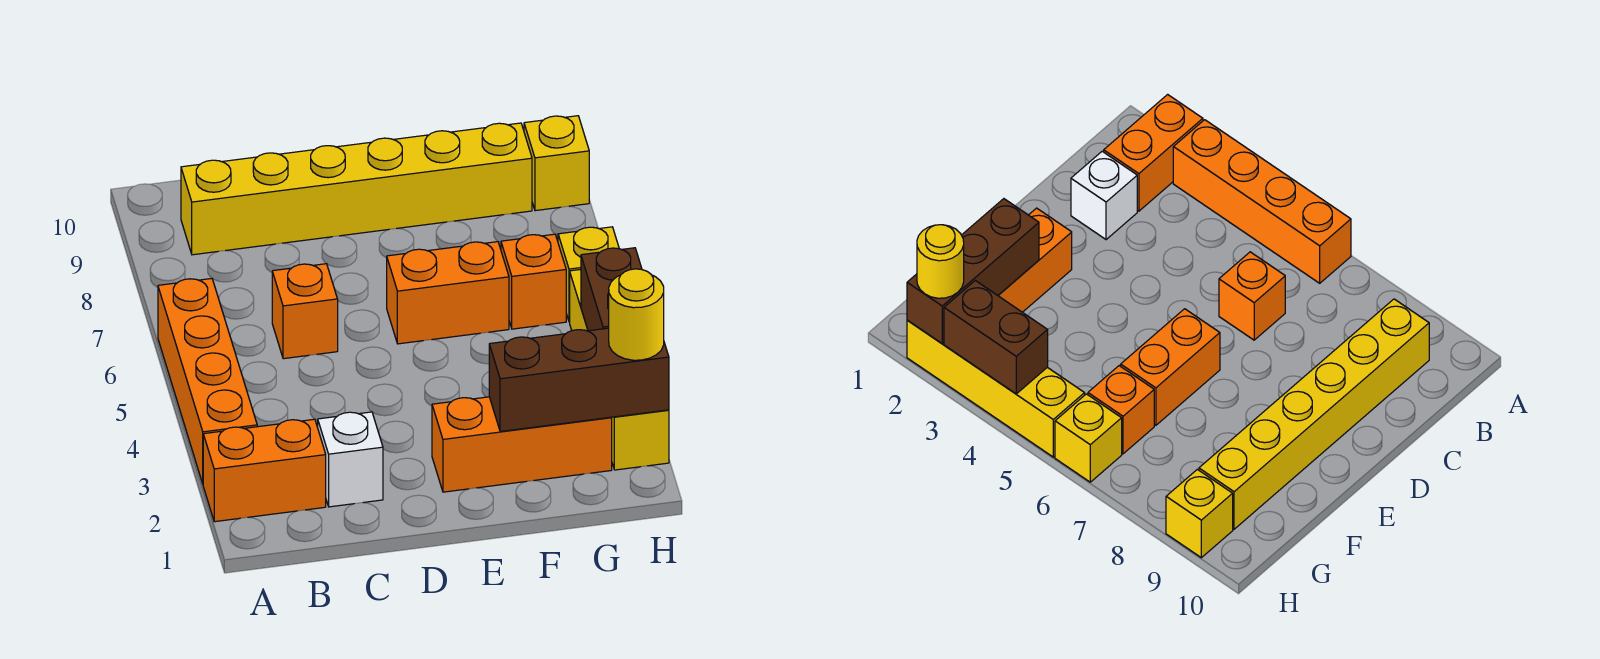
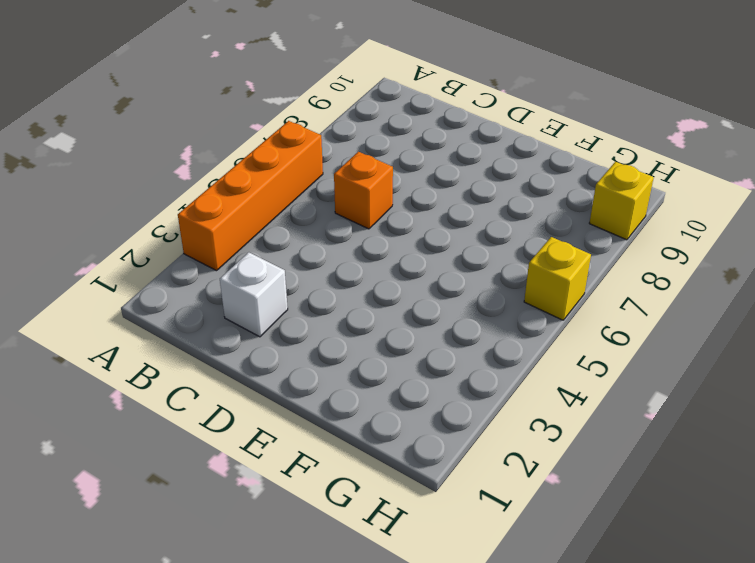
none -> orange brick A2:B2 level 1
none -> yellow brick B9:G9 level 1
none -> orange brick E2:G2 level 1

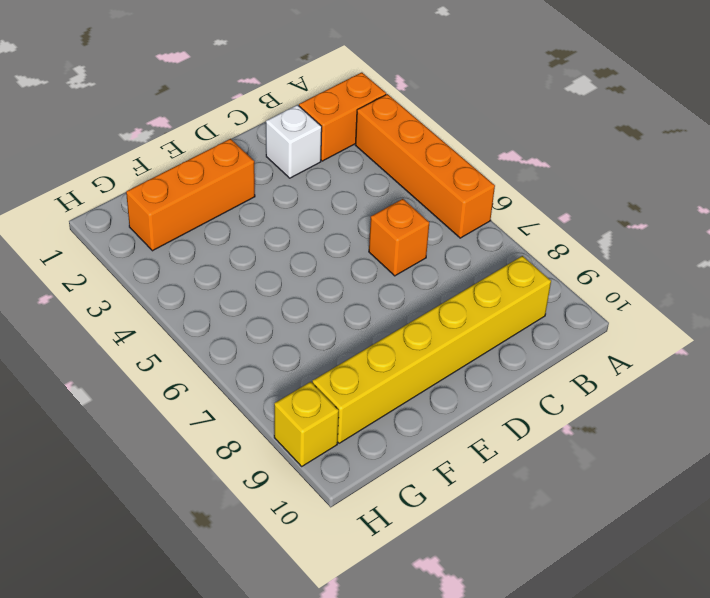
none -> orange brick E6:F6 level 1
none -> orange brick G6 level 1
none -> yellow brick H2:H5 level 1

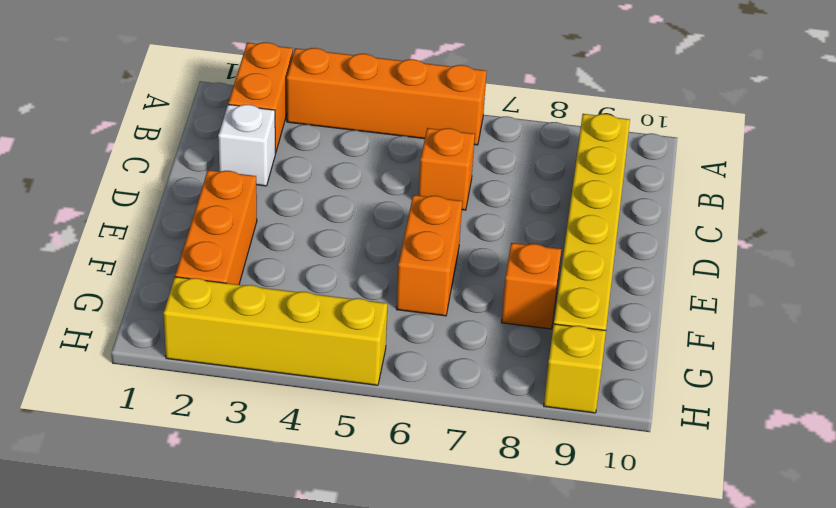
orange brick F8 level 1 -> orange brick G6 level 1
none -> yellow brick H6 level 1
none -> brown brick F2:H2 level 2
none -> brown brick H3:H4 level 2

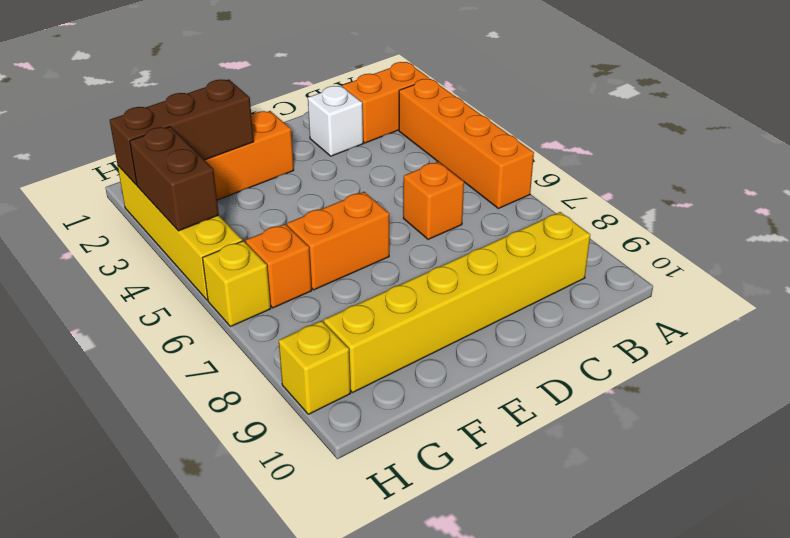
none -> yellow round brick H2 level 3

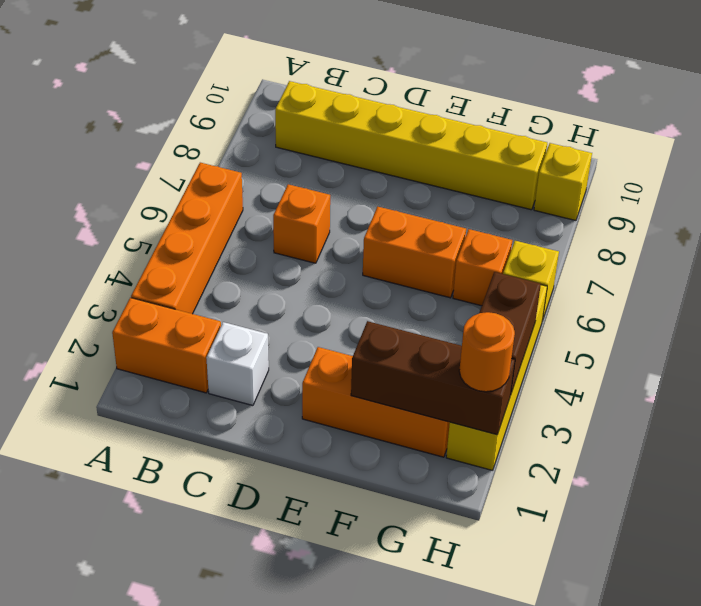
orange round brick H2 level 3 -> yellow round brick H2 level 3

